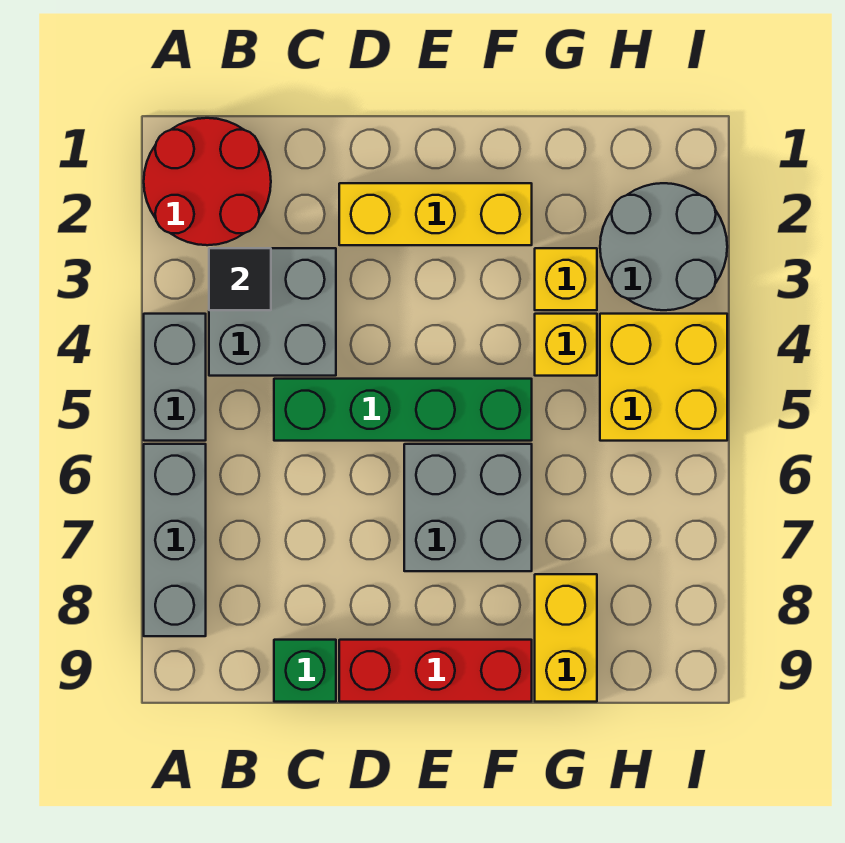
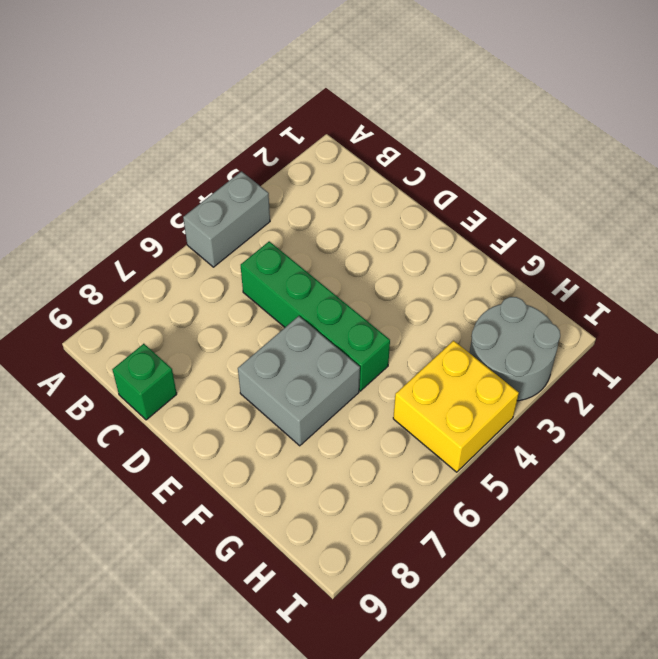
none -> red round brick A1:B2 level 1
none -> grey brick A6:A8 level 1
none -> grey brick B3:C4 level 1

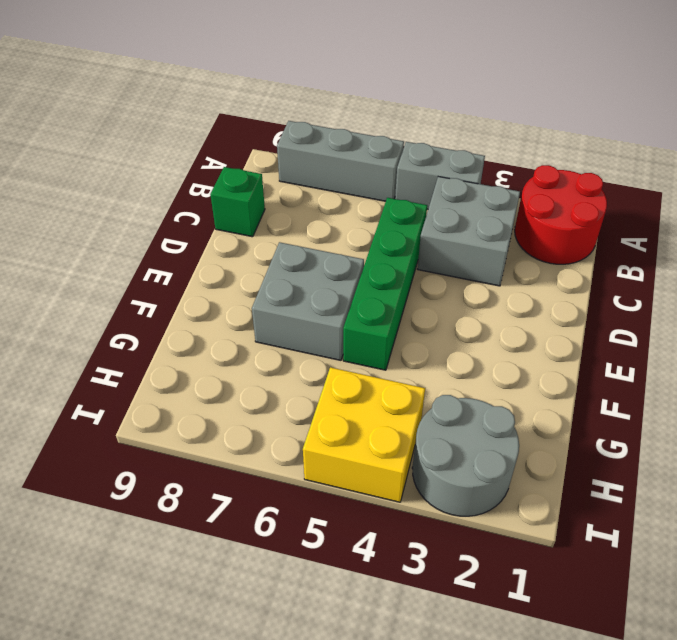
none -> yellow brick D2:F2 level 1
none -> red brick D9:F9 level 1
none -> yellow brick G3 level 1

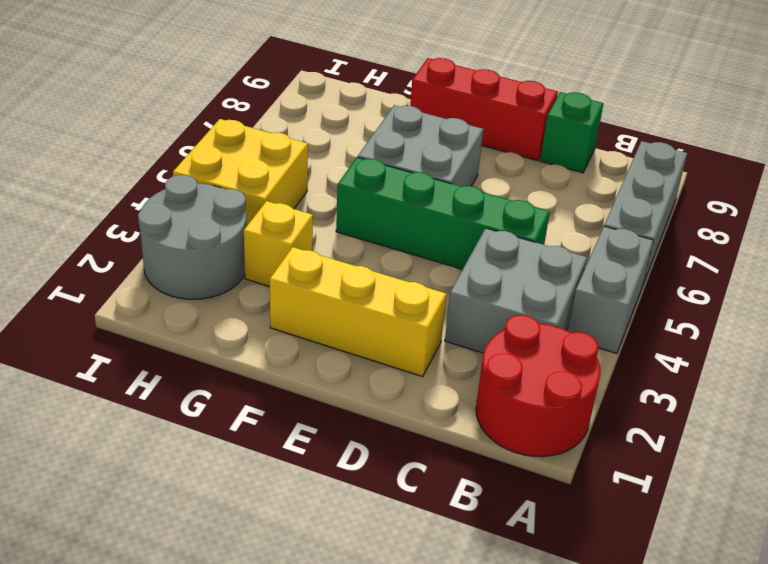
none -> yellow brick G4 level 1
none -> yellow brick G8:G9 level 1
none -> black tile B3 level 2

